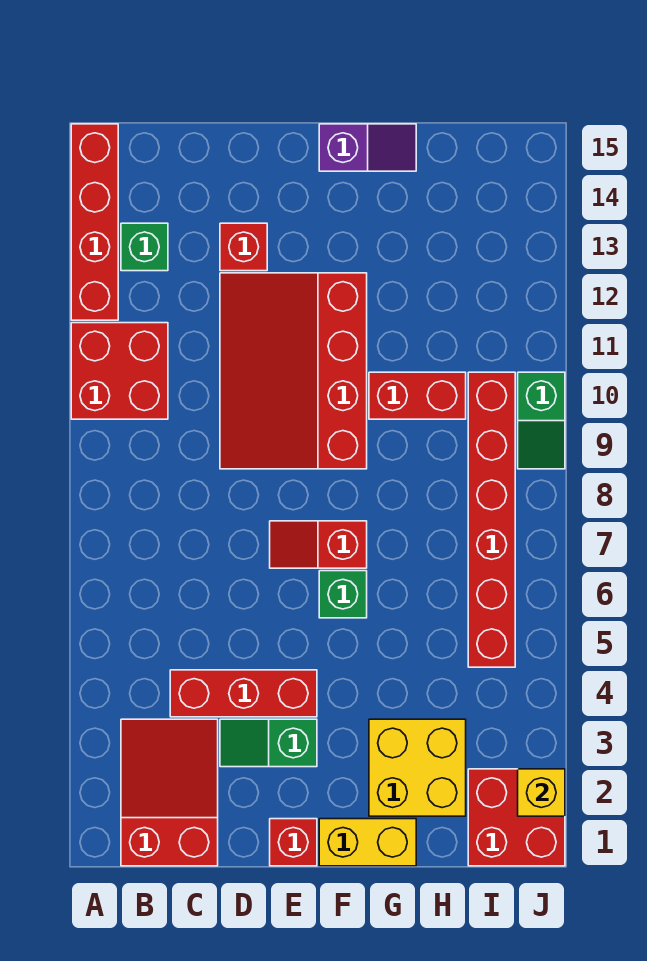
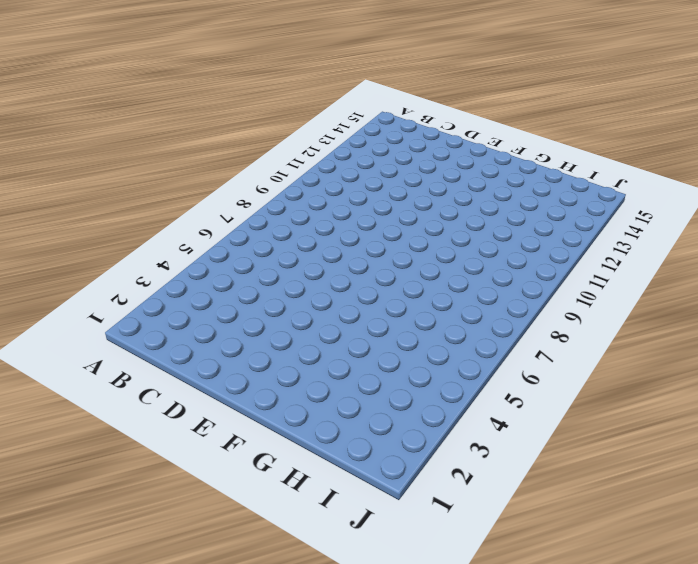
none -> red brick A10:B11 level 1
none -> red brick A12:A15 level 1
none -> red slope B1:C3 level 1 top 1

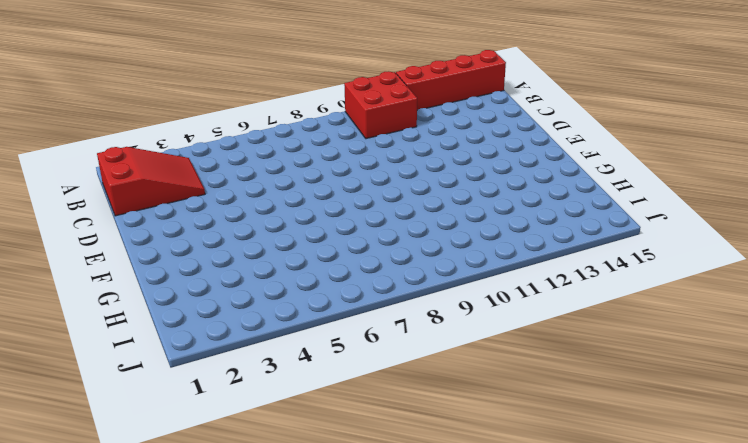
none -> green brick B13 level 1
none -> red brick C4:E4 level 1
none -> green slope D3:E3 level 1 top E

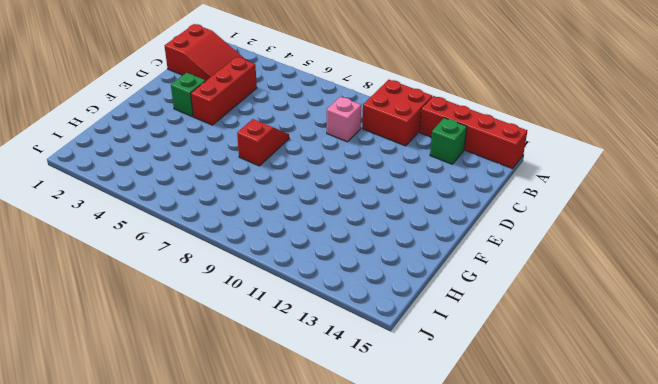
pink brick C9 level 1 -> none
none -> red slope D9:F12 level 1 top F
none -> red brick D13 level 1
none -> red brick E1 level 1

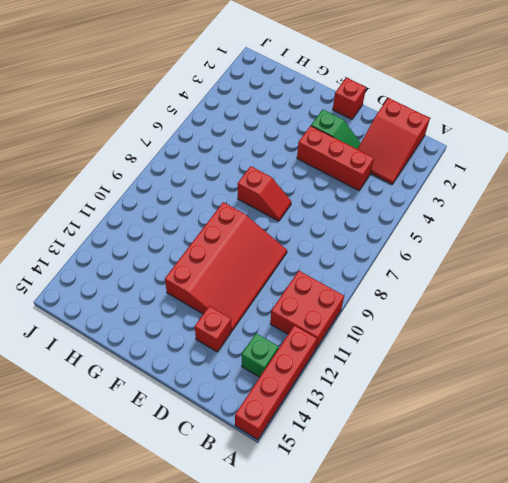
none -> yellow brick F1:G1 level 1
none -> green brick F6 level 1
none -> purple slope F15:G15 level 1 top F

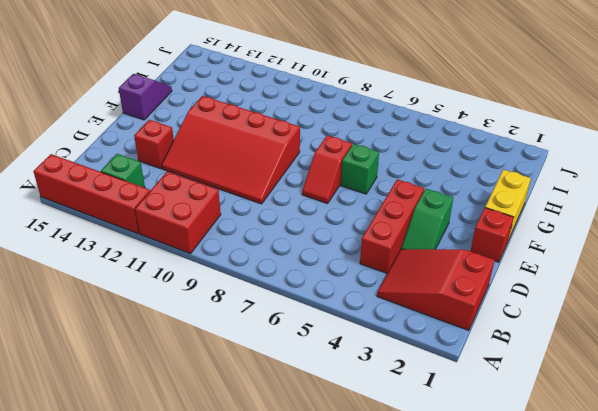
none -> yellow brick G2:H3 level 1
none -> red brick G10:H10 level 1
none -> red brick I1:J2 level 1

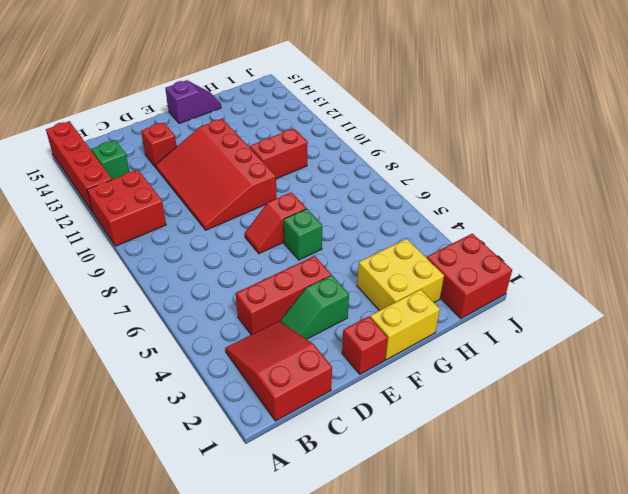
none -> red brick I5:I10 level 1
none -> green slope J9:J10 level 1 top 10
none -> yellow brick J2 level 2

